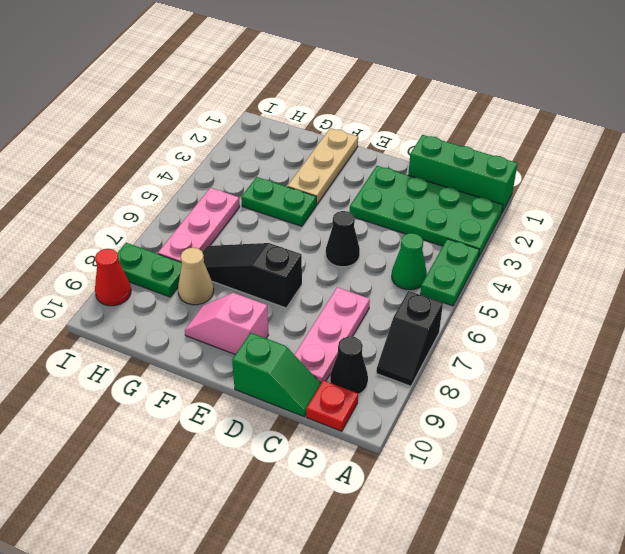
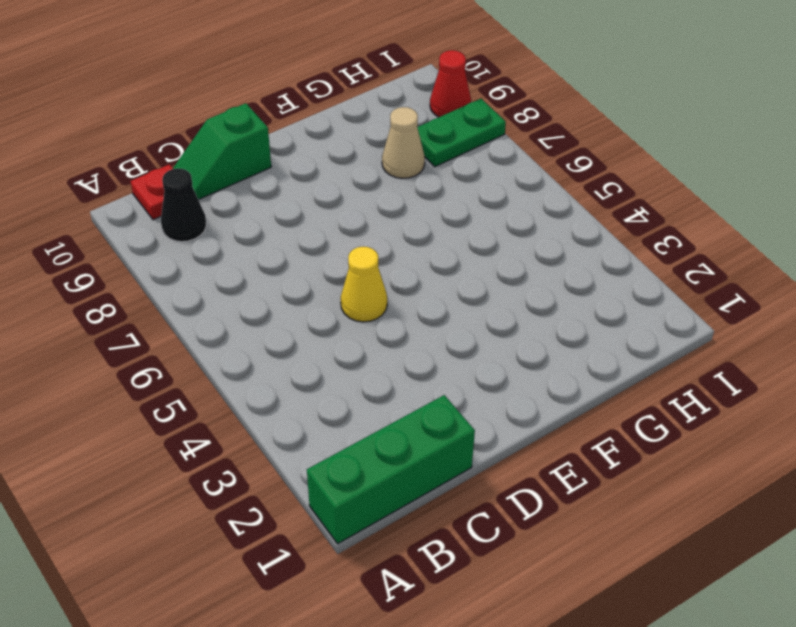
yellow cone D5 level 1 -> black cone D5 level 1
none -> green plate A2:D3 level 1
none -> green plate A4:A5 level 1
none -> black slope A7:A8 level 1 top 7

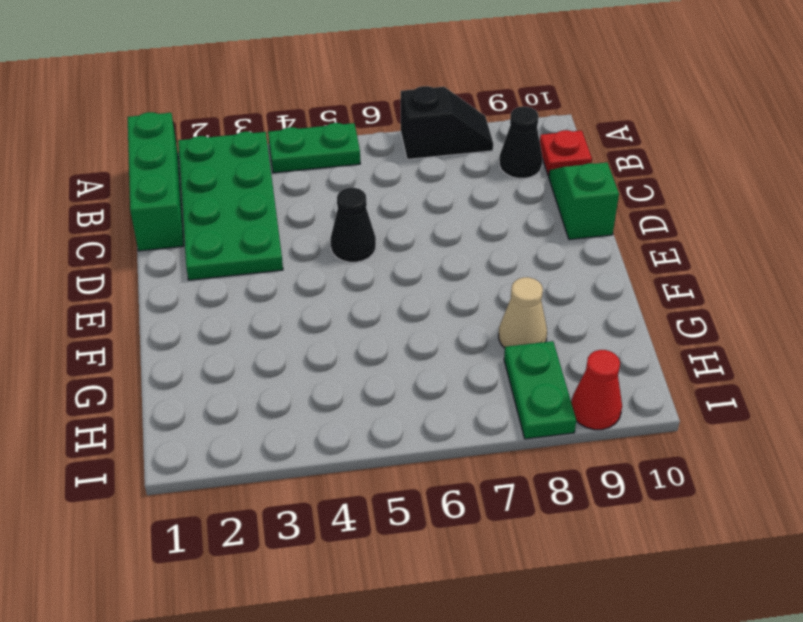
none -> green cone B5 level 1
none -> pink plate C7:C9 level 1
none -> black slope E7:G7 level 1 top E

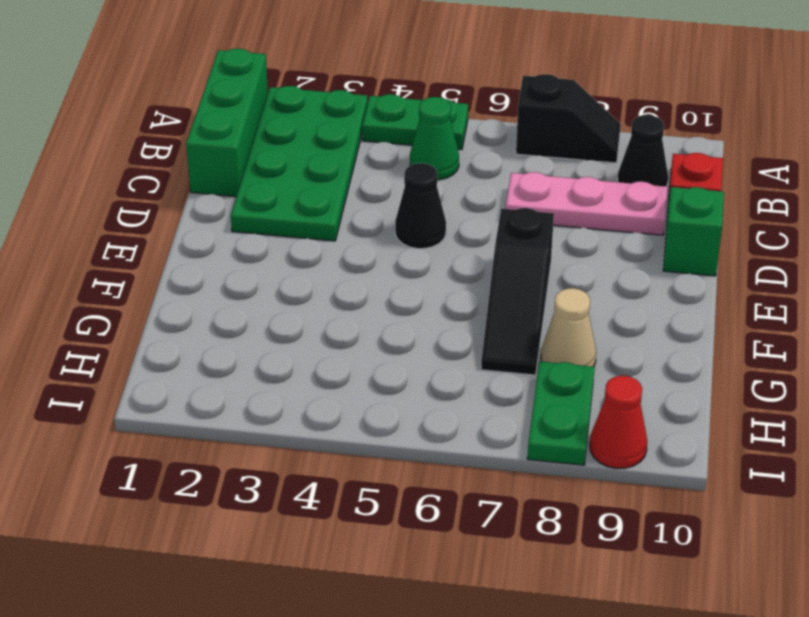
none -> pink slope E9:F9 level 1 top E
none -> tan plate F1:F3 level 1
none -> green plate F4:G4 level 1

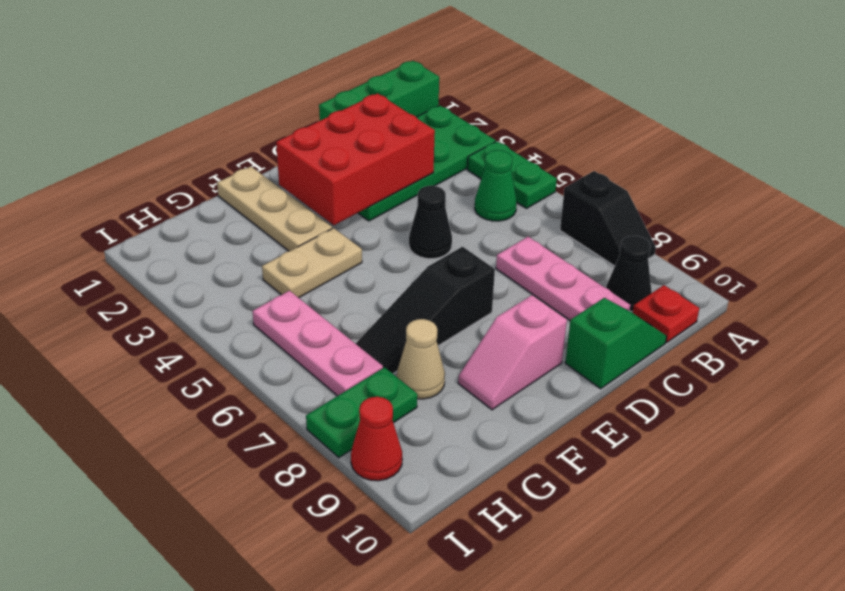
red brick C2:E3 level 2 -> none
tan plate F4:G4 level 1 -> green plate F4:G4 level 1

